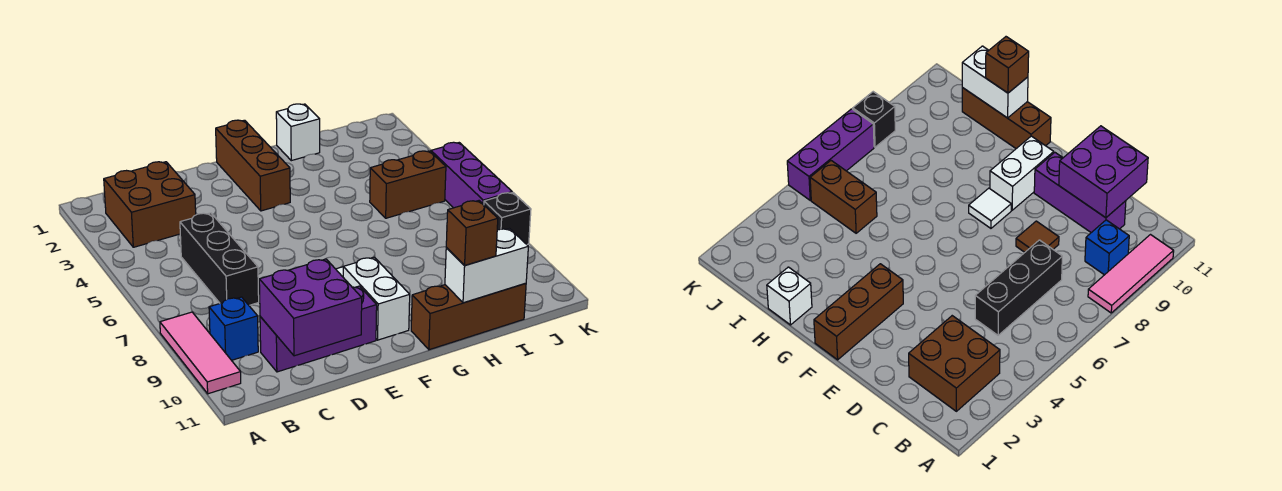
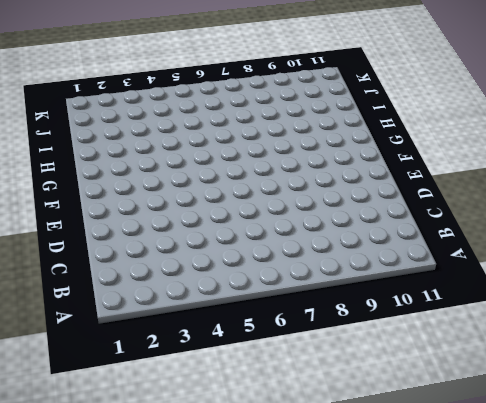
none -> pink tile A8:A10 level 1
none -> brown brick B2:C3 level 1
none -> blue brick B9 level 1

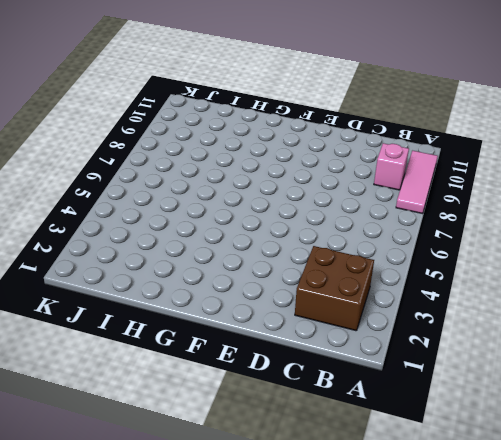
pink brick B9 level 1 -> blue brick B9 level 1
none -> black brick C5:C7 level 1
none -> purple brick C10:E10 level 1
none -> brown tile D8 level 1

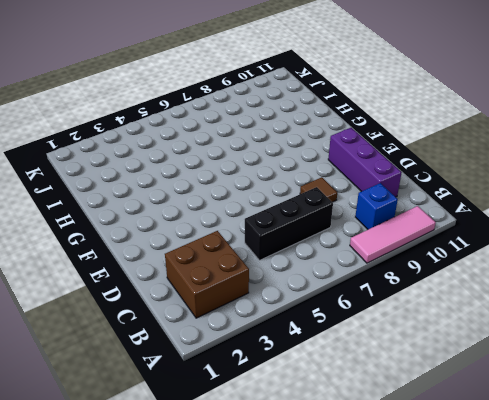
none -> brown brick F1:F3 level 1
none -> white tile F8 level 1
none -> white brick F9:F10 level 1

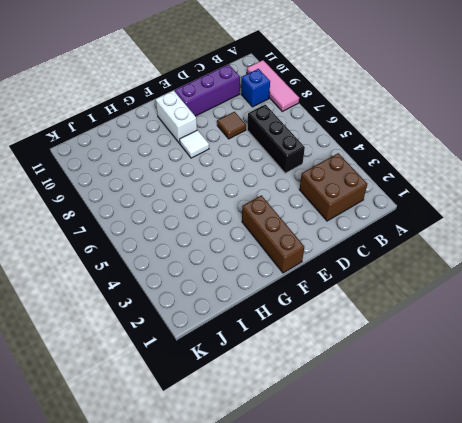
none -> brown brick G11:I11 level 1
none -> white brick H1 level 1
none -> brown brick I5:J5 level 1

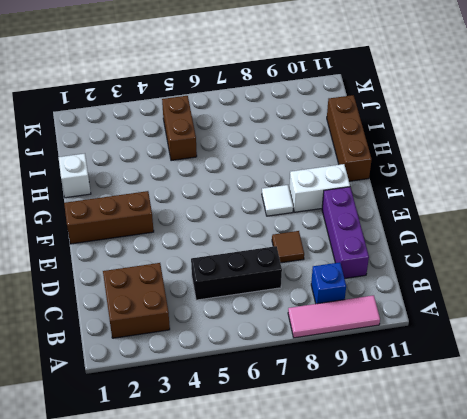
none -> purple brick K5:K7 level 1
none -> black brick K8 level 1
none -> purple brick C10:D11 level 2

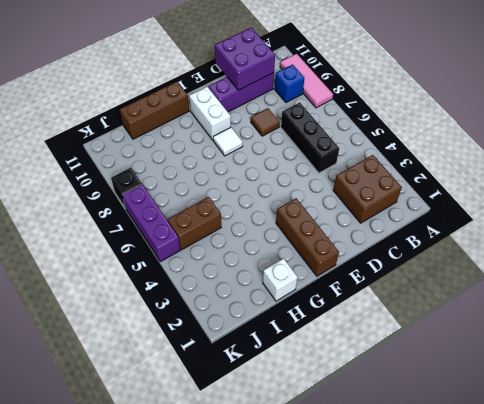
none -> white brick H11:I11 level 2
none -> brown brick H11 level 3

